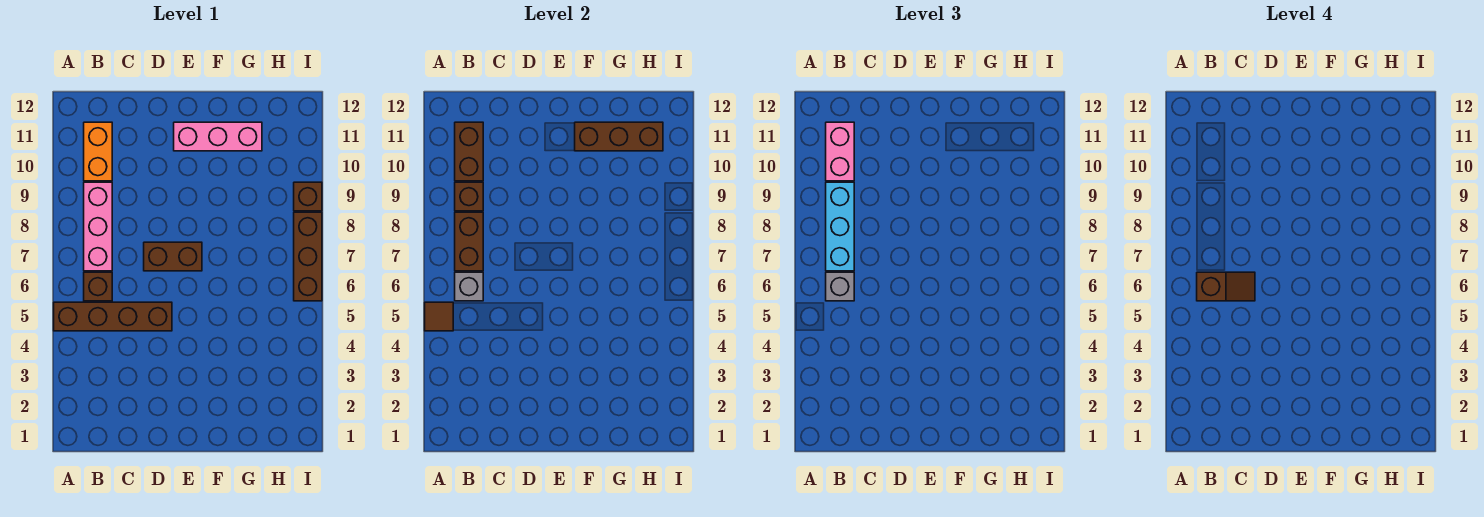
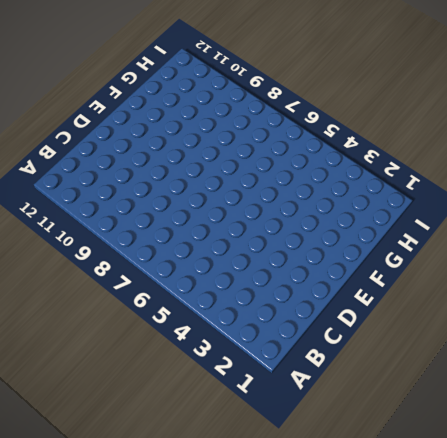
none -> brown brick A5:D5 level 1
none -> brown brick B6 level 1
none -> pink brick B7:B9 level 1

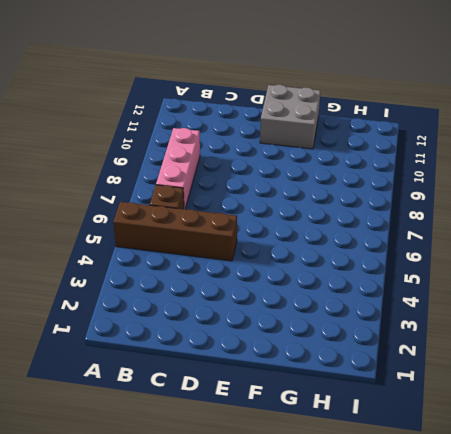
grey brick E11:F12 level 1 -> pink brick E11:G11 level 1
none -> orange brick B10:B11 level 1
none -> brown brick D7:E7 level 1
none -> brown brick I6:I8 level 1

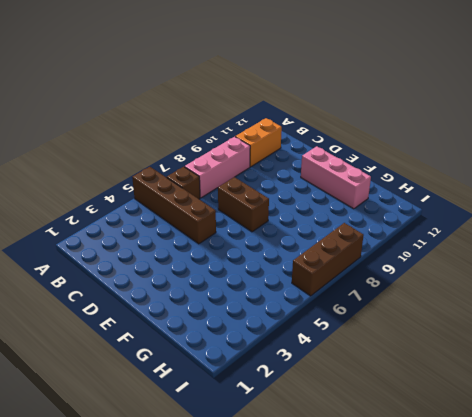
none -> brown brick I9 level 1
none -> brown tile A5 level 2
none -> grey brick B6 level 2

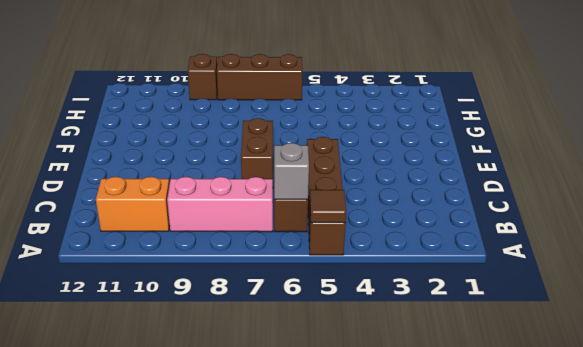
none -> pink brick E11:G11 level 1
none -> brown brick B7:B8 level 2
none -> brown brick B9 level 2

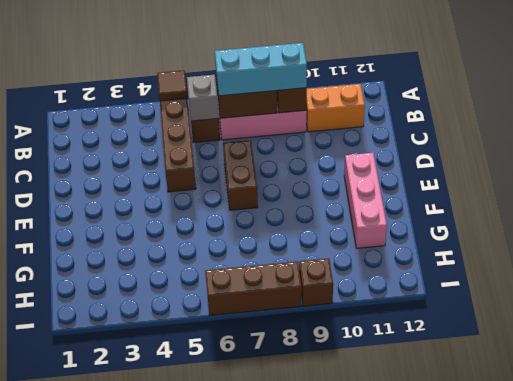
none -> brown brick B10:B11 level 2
none -> brown brick F11:H11 level 2
none -> grey brick B6 level 3

